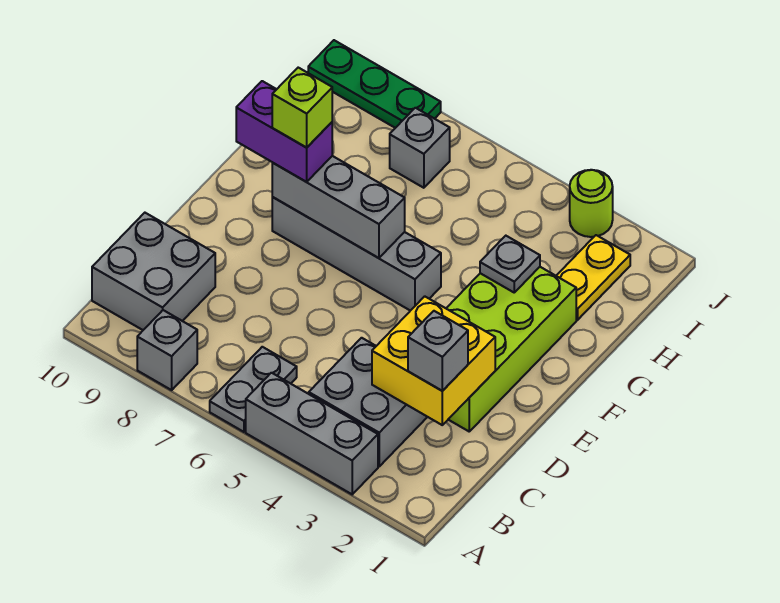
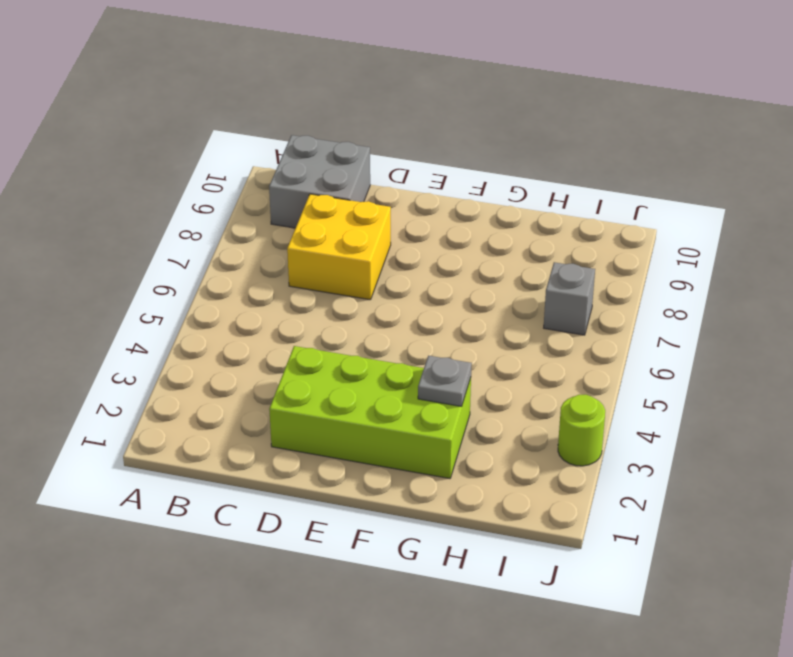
yellow brick C7:D8 level 1 -> yellow brick C2:D3 level 2
none -> grey brick A3:A5 level 1
none -> grey plate A6:B6 level 1
none -> grey brick A8 level 1

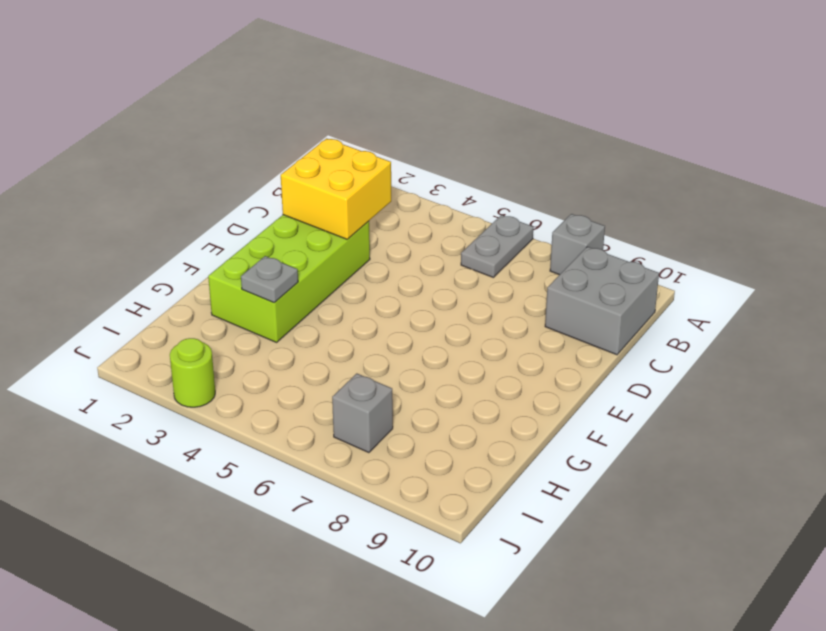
none -> grey brick A3:A5 level 1
none -> grey brick B3:C4 level 1
none -> grey brick F5:F8 level 1

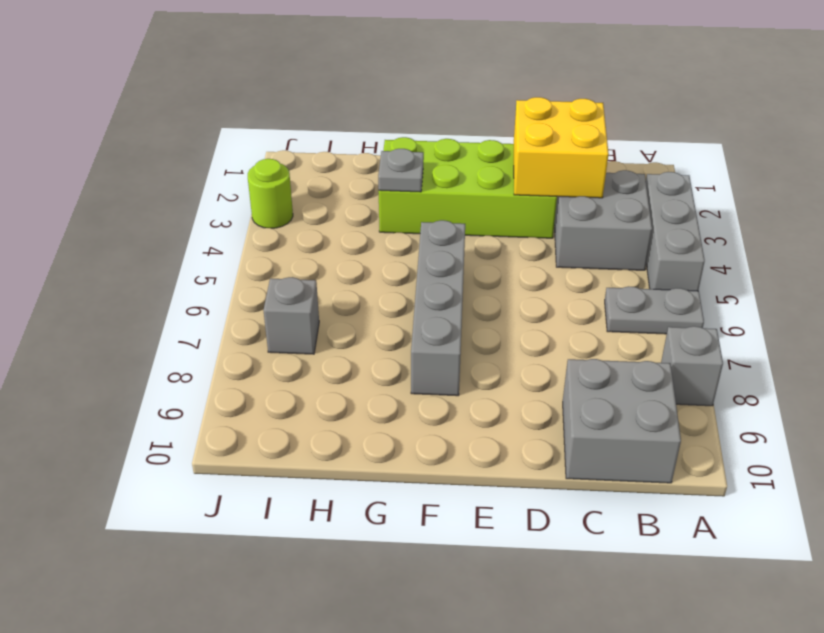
none -> yellow plate H2:I2 level 1
none -> green plate J8:J10 level 1
none -> grey brick F6:F8 level 2

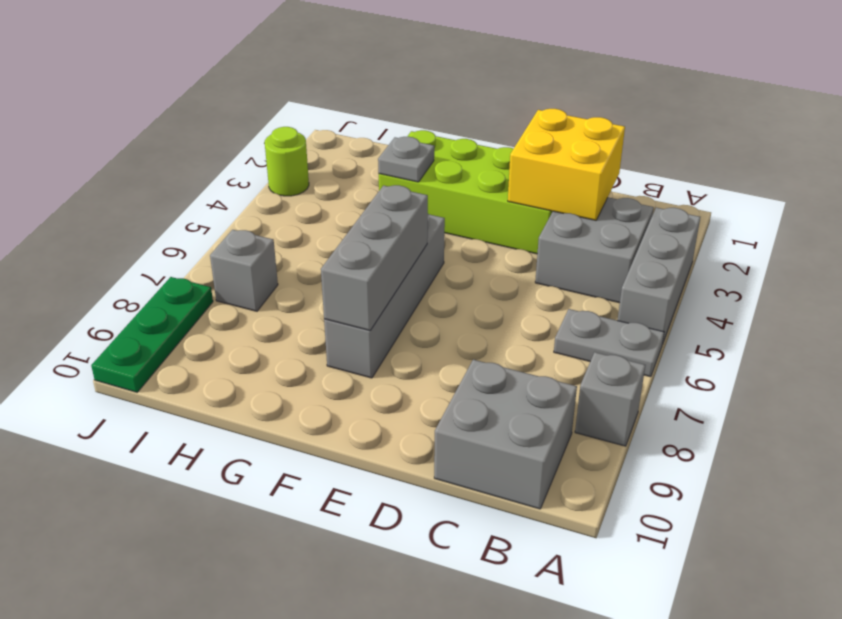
none -> yellow plate H2:I2 level 1
none -> grey brick C2 level 3
none -> purple brick F8:F9 level 3

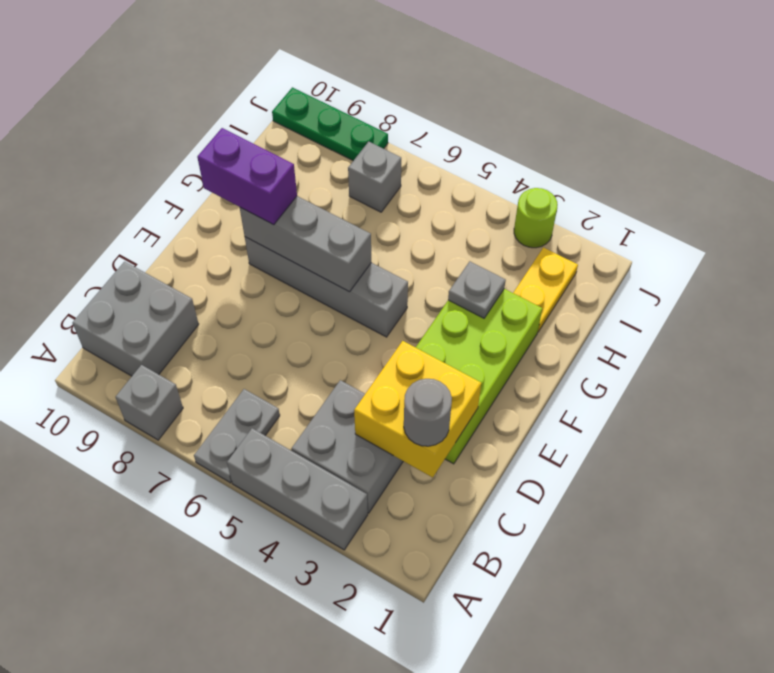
grey round brick C2 level 3 -> grey brick C2 level 3
none -> lime brick F8 level 4

